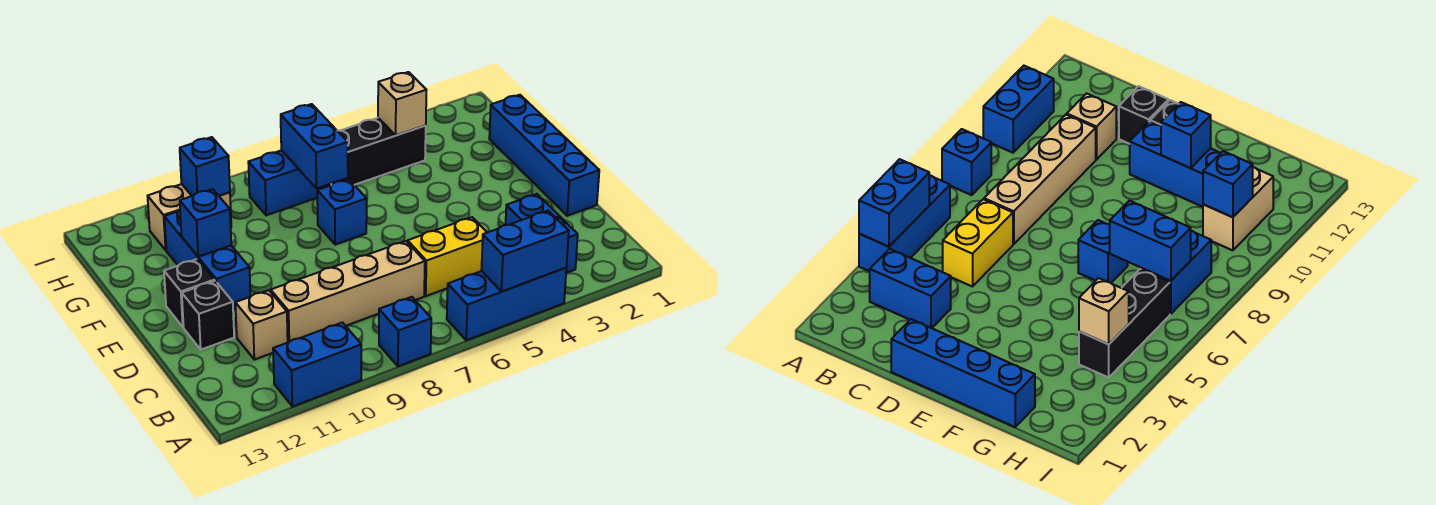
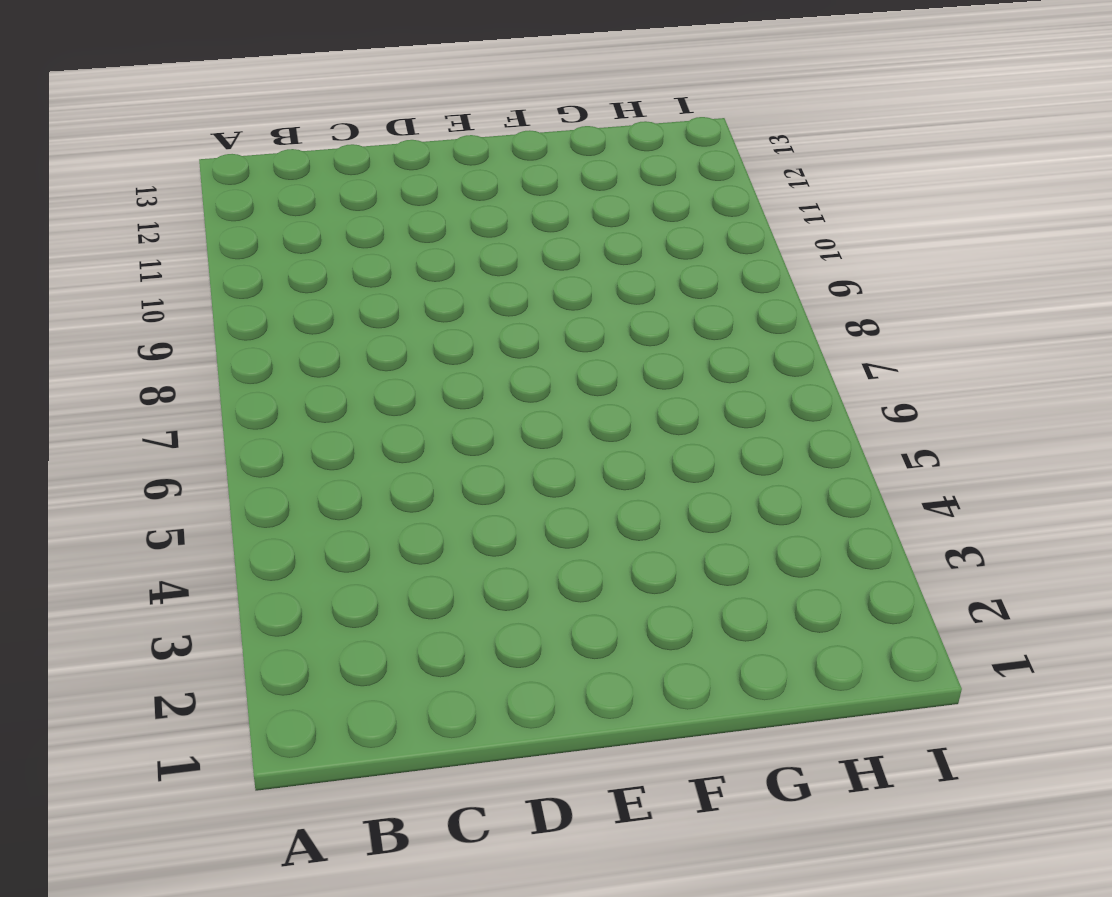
none -> blue brick A4:A6 level 1
none -> blue brick A8 level 1
none -> blue brick A10:A11 level 1

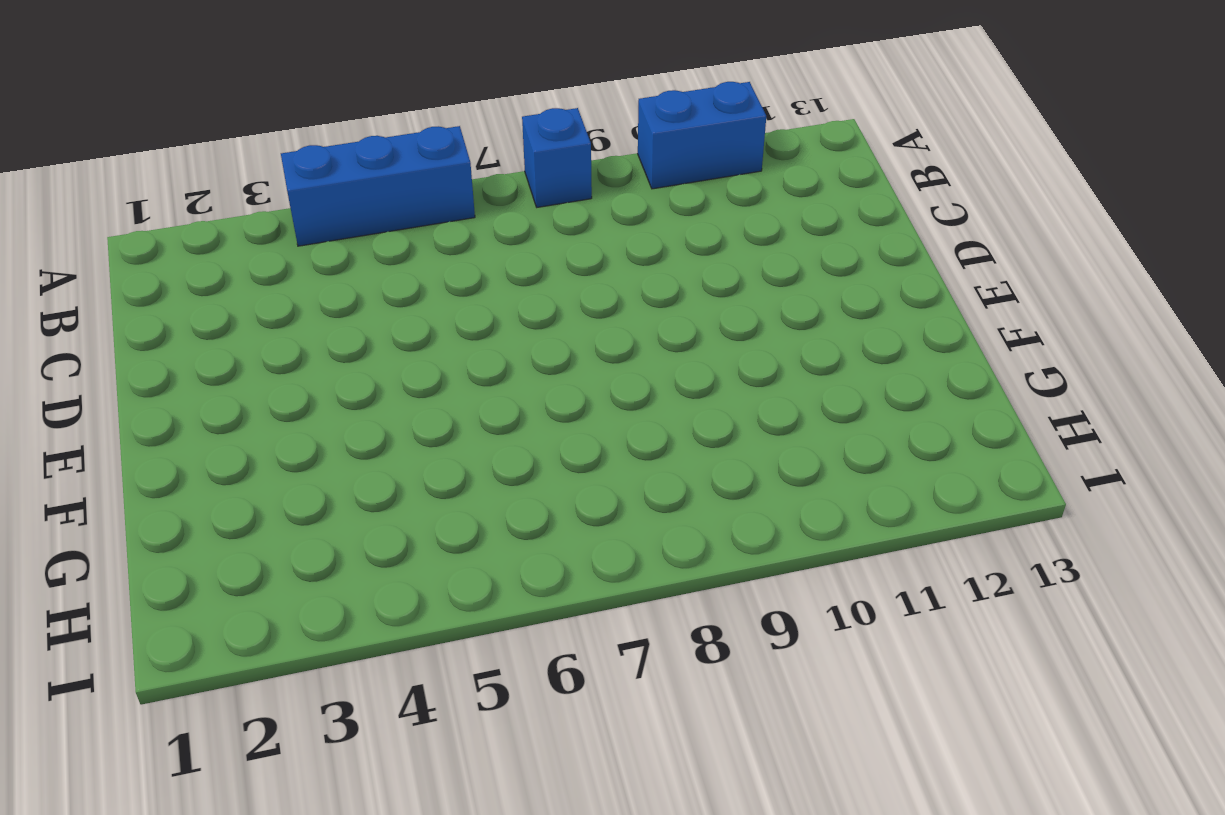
none -> blue brick B3:C3 level 1
none -> yellow brick C5:C6 level 1
none -> tan brick C7:C10 level 1

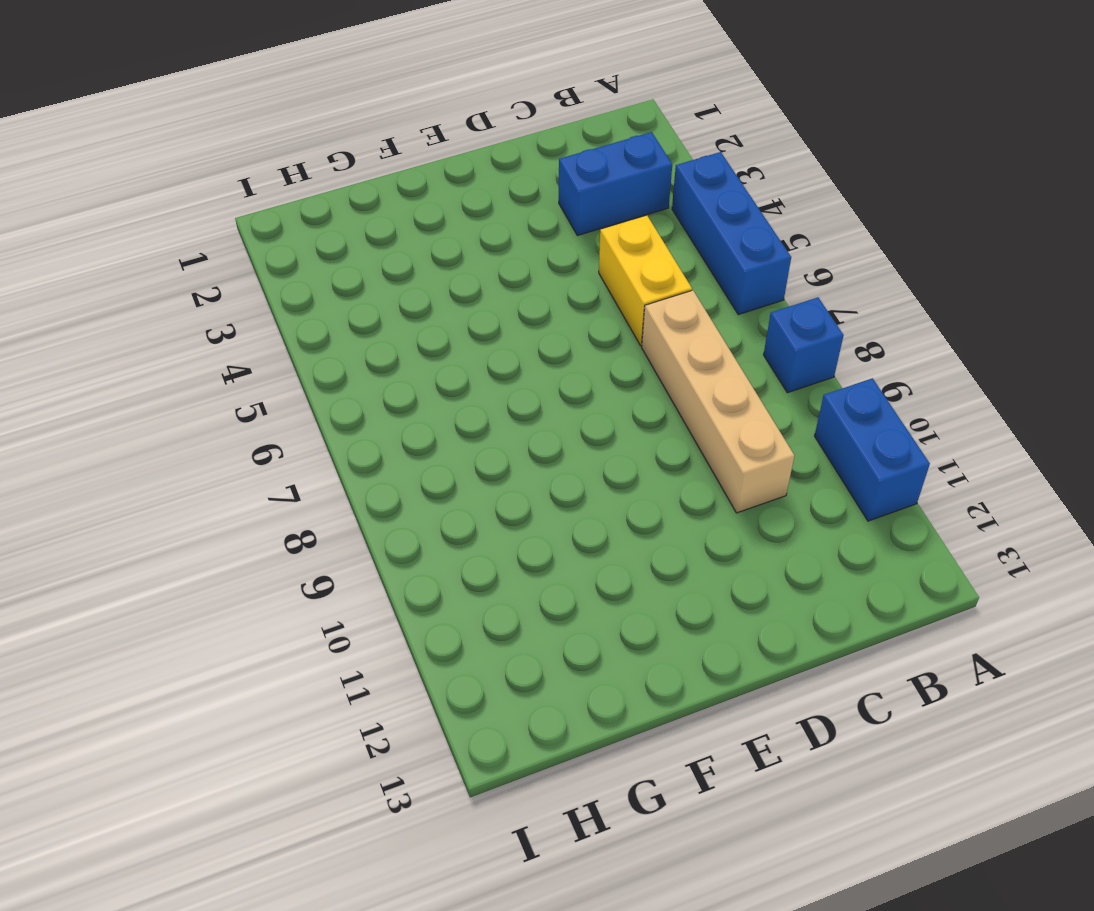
none -> tan brick C11 level 1
none -> blue brick D1:G1 level 1
none -> black brick D12 level 1

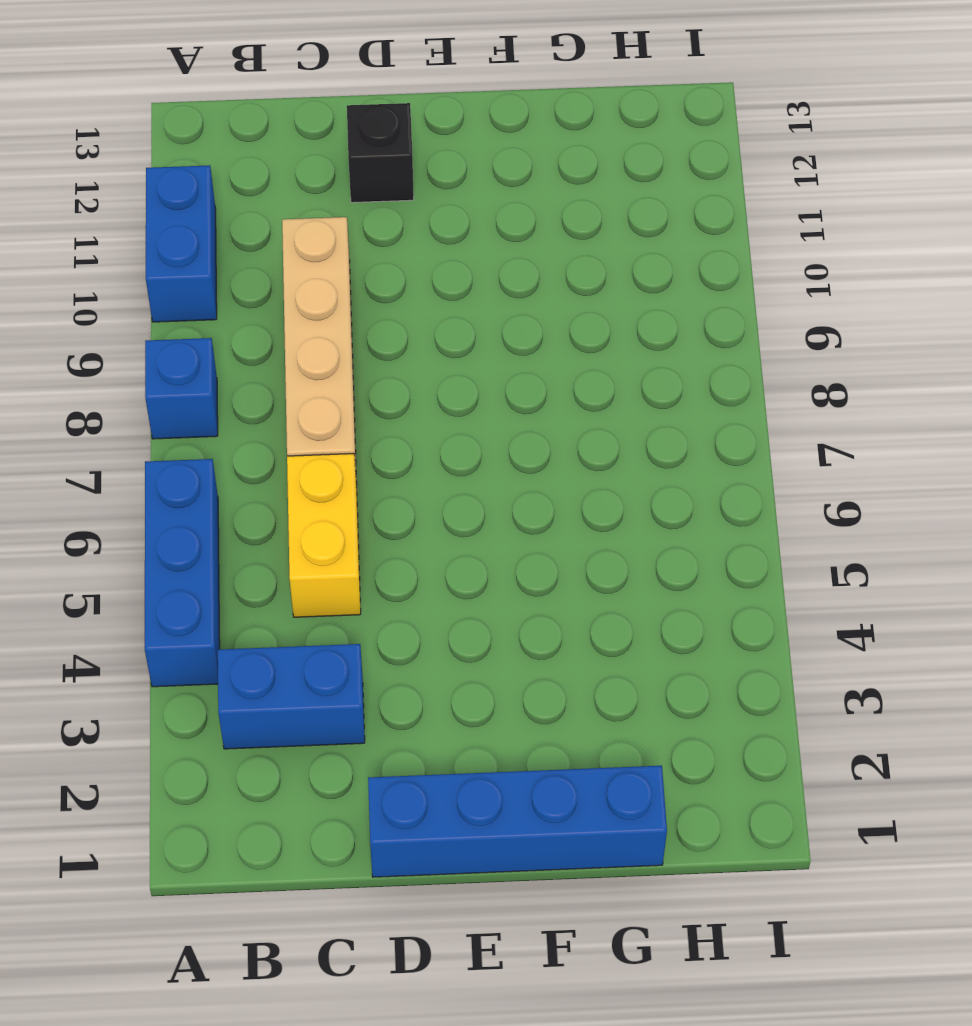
none -> tan brick C11 level 1
none -> blue brick E11:G11 level 1
none -> black brick E12 level 1

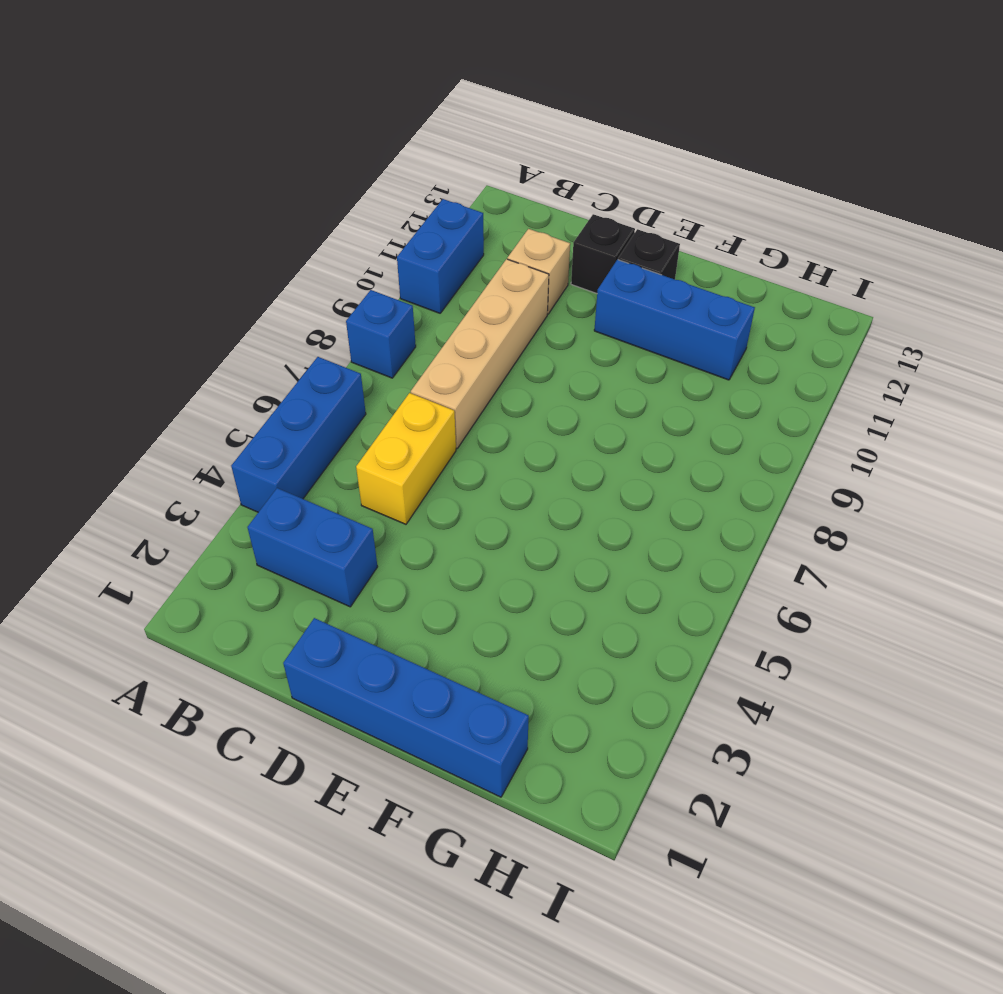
none -> blue brick F7 level 1
none -> black brick H4:H6 level 1
none -> blue brick H7:H8 level 1

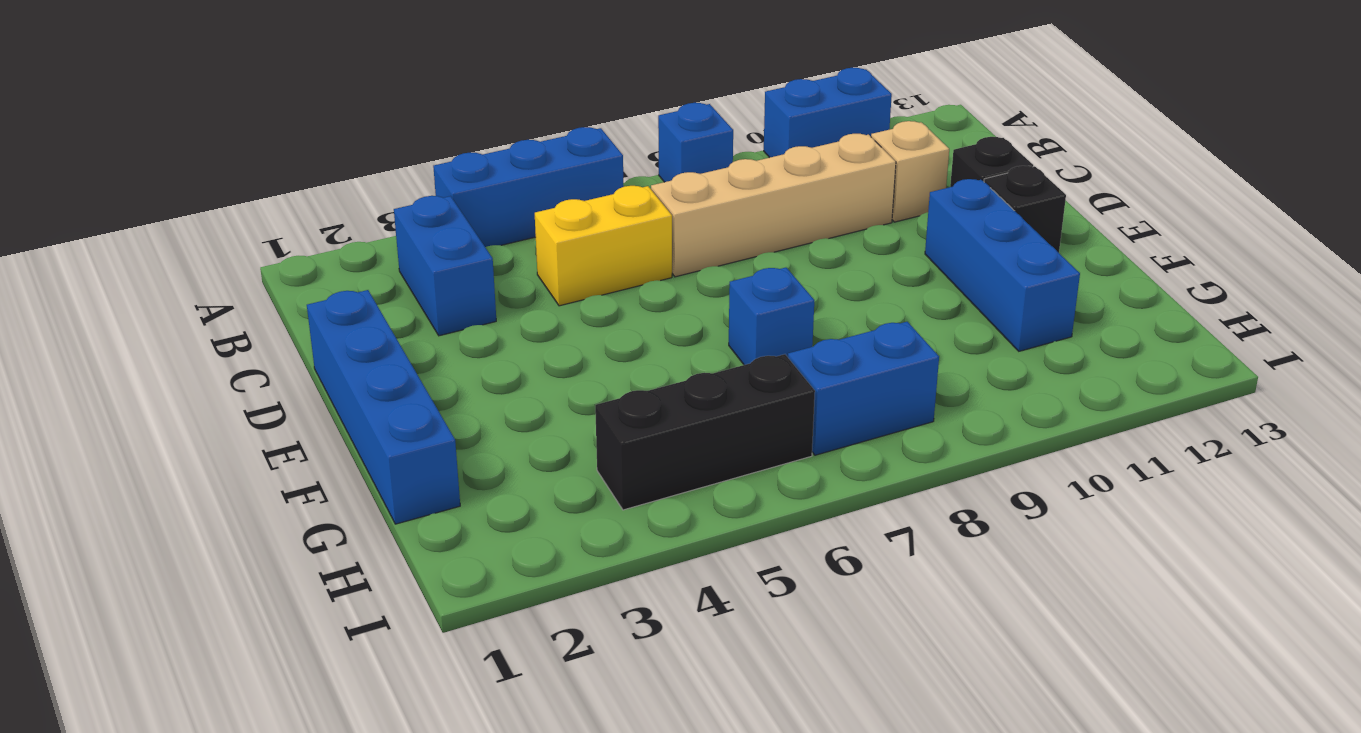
none -> tan brick H10:H11 level 1
none -> blue brick A4:A5 level 2
none -> blue brick F11 level 2

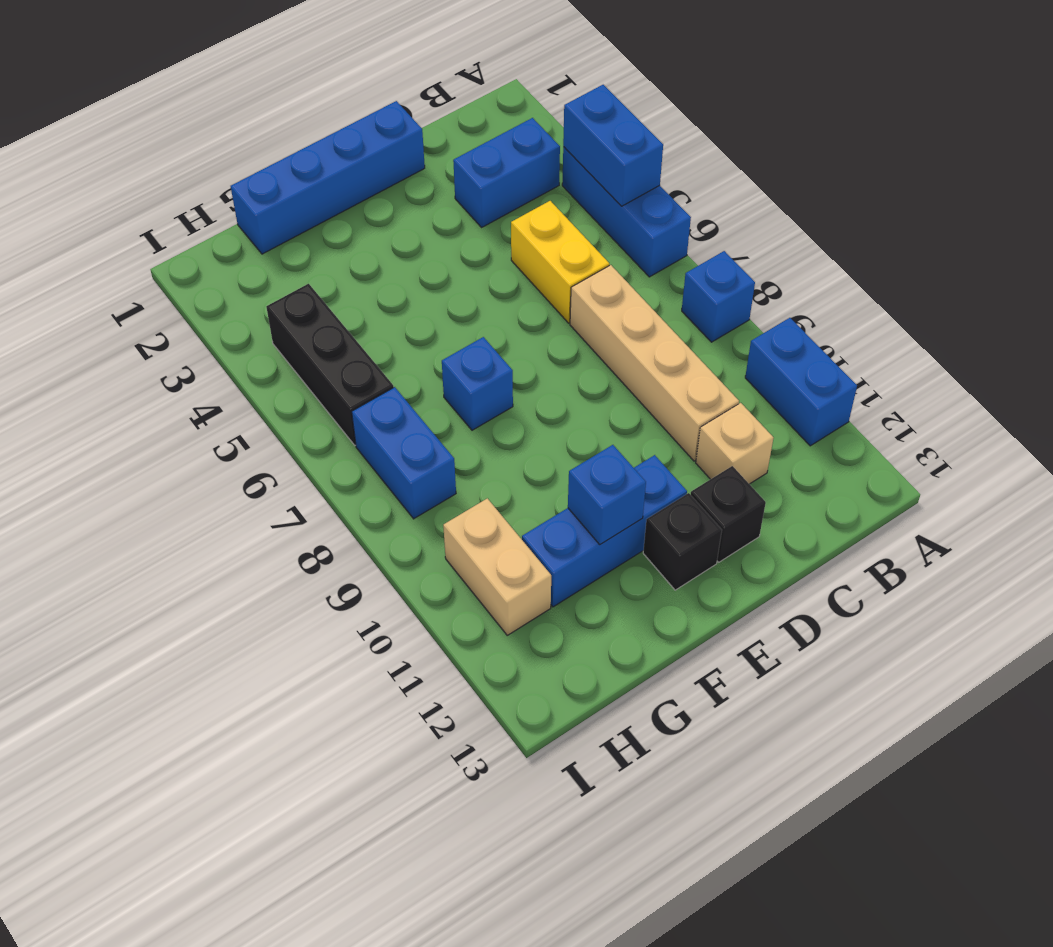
none -> blue brick G7:H7 level 2
none -> tan brick H4 level 2
none -> blue brick H10 level 2

